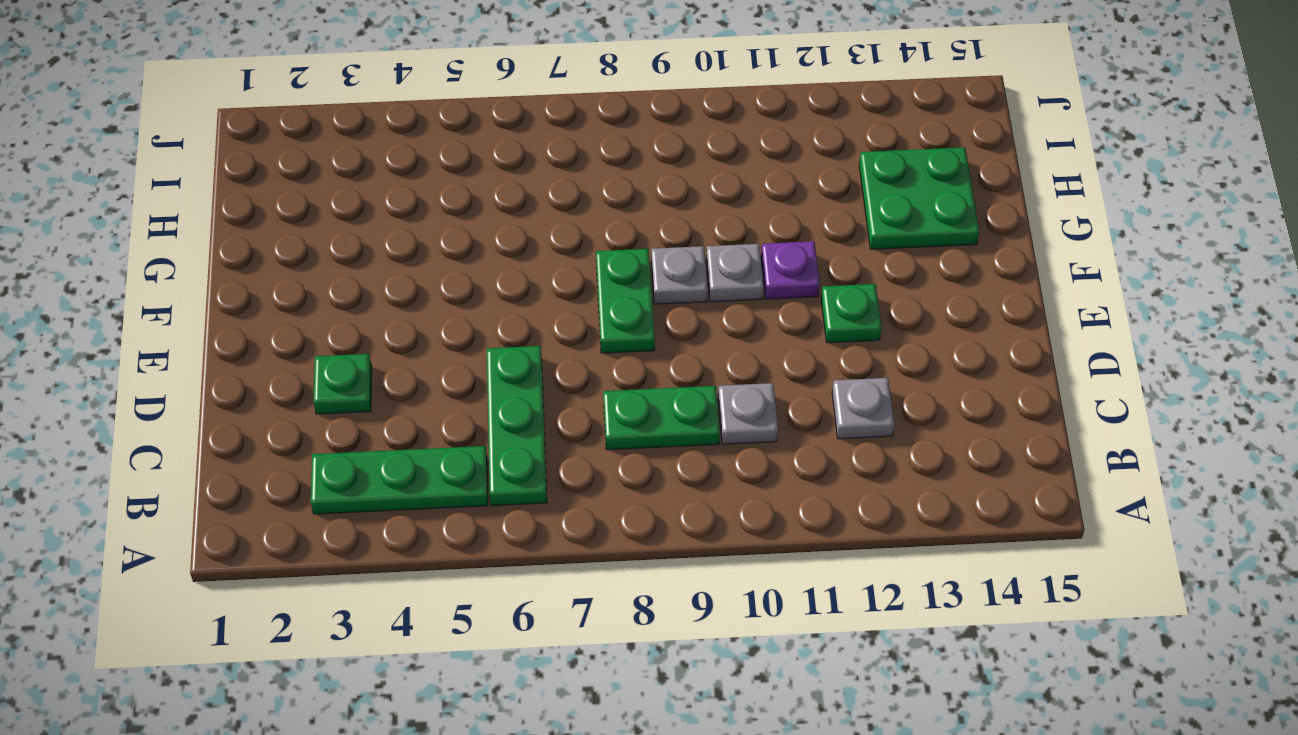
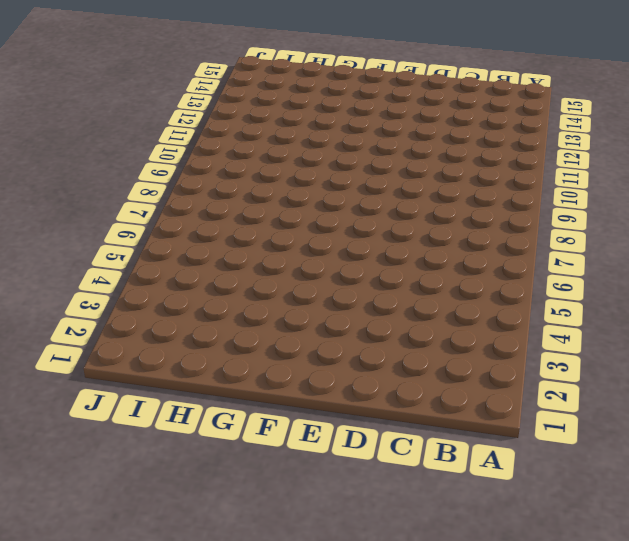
none -> green plate B3:B5 level 1
none -> green plate B6:D6 level 1
none -> green plate C8:C9 level 1

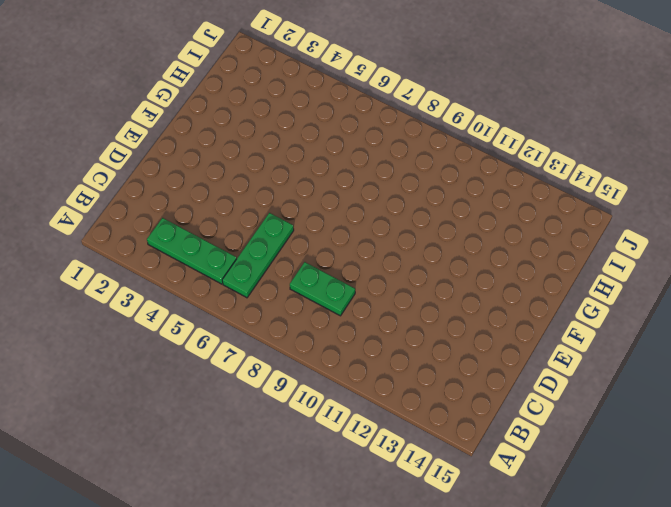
none -> grey plate C10 level 1
none -> grey plate C12 level 1
none -> green plate D3 level 1

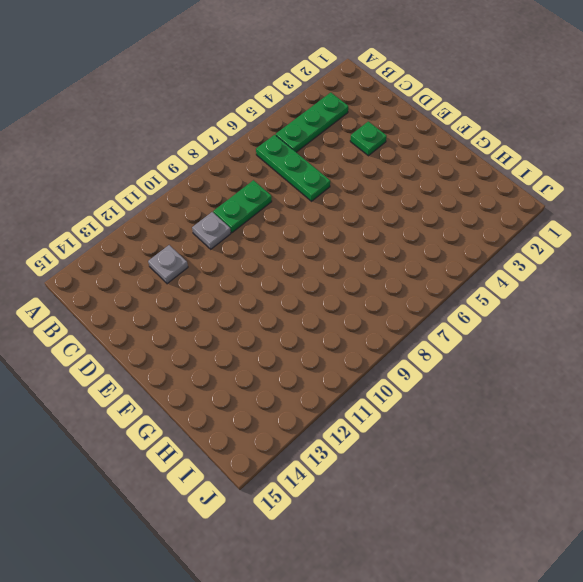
none -> green plate E8:F8 level 1
none -> green plate E12 level 1
none -> grey plate F9 level 1

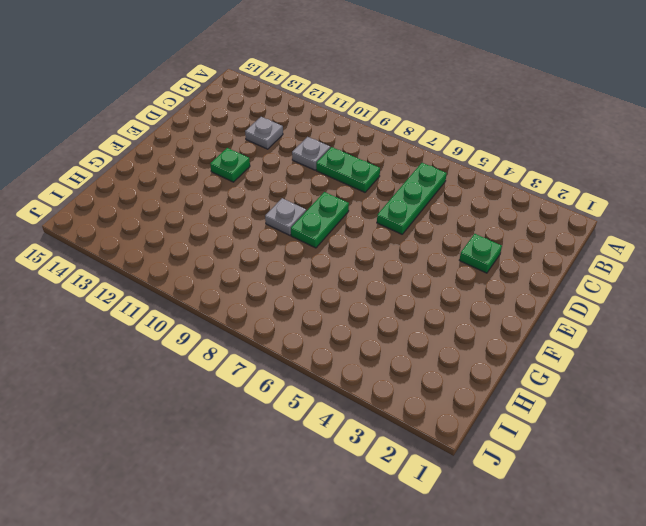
none -> green plate B3:B5 level 1
none -> grey plate F10 level 1
none -> purple plate F11 level 1

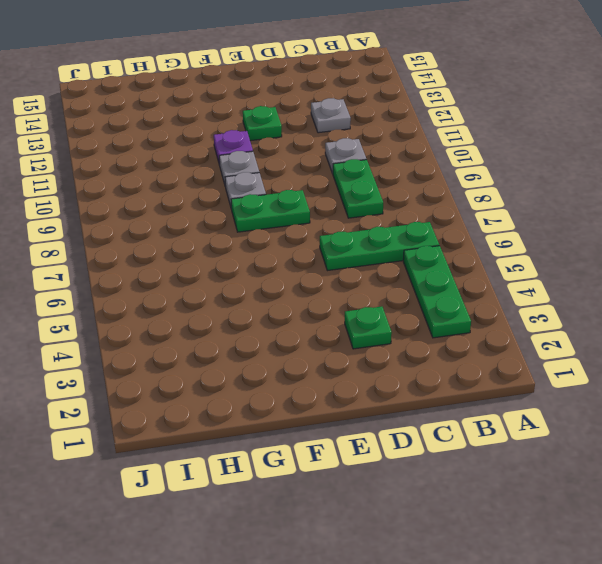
none -> green plate G13:H14 level 1

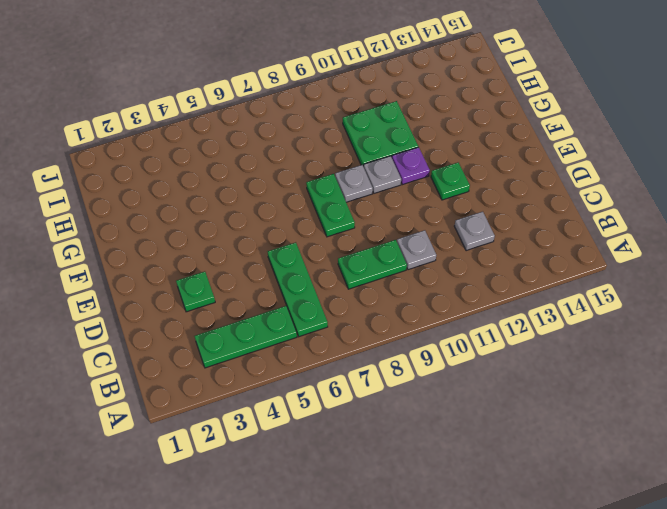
green plate G10:H11 level 1 -> green plate G13:H14 level 1

